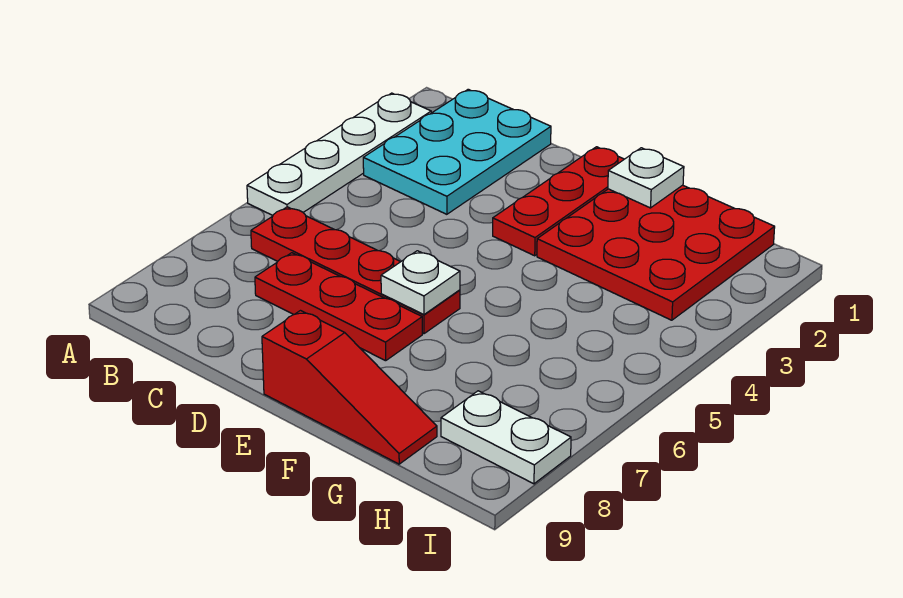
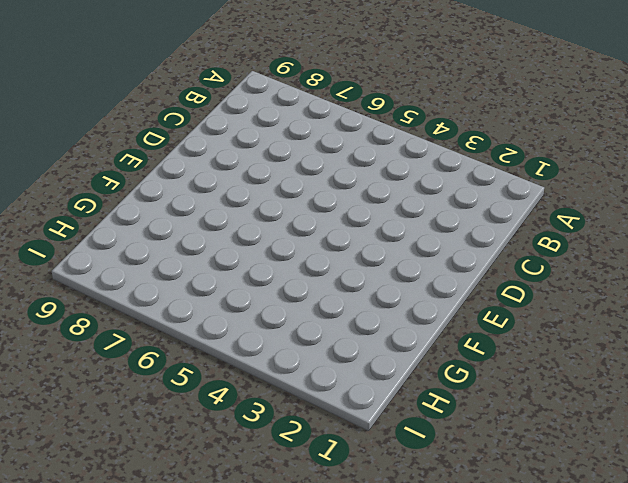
none -> white plate A2:A5 level 1
none -> cyan plate B1:C3 level 1

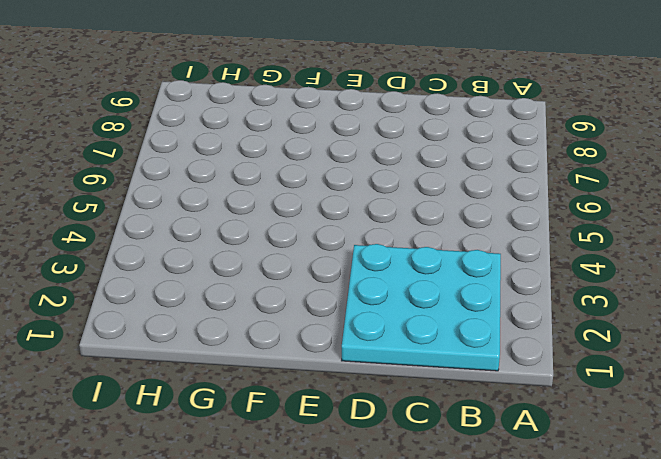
cyan plate B1:D3 level 1 -> cyan plate B1:C3 level 1
none -> white plate A2:A5 level 1
none -> red plate B6:E6 level 1

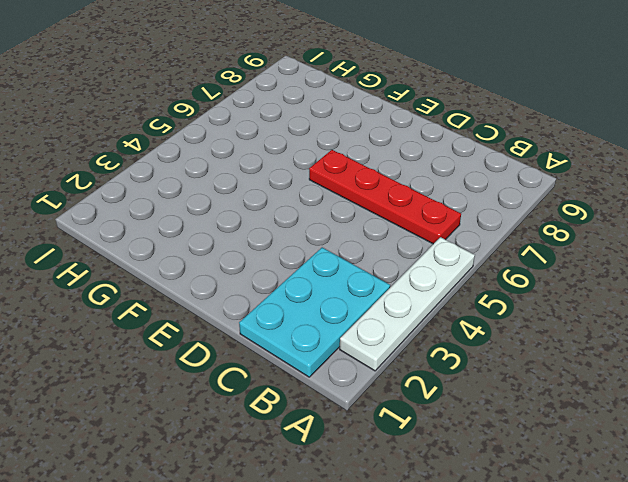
none -> red plate C7:E7 level 1
none -> red plate E1:E3 level 1

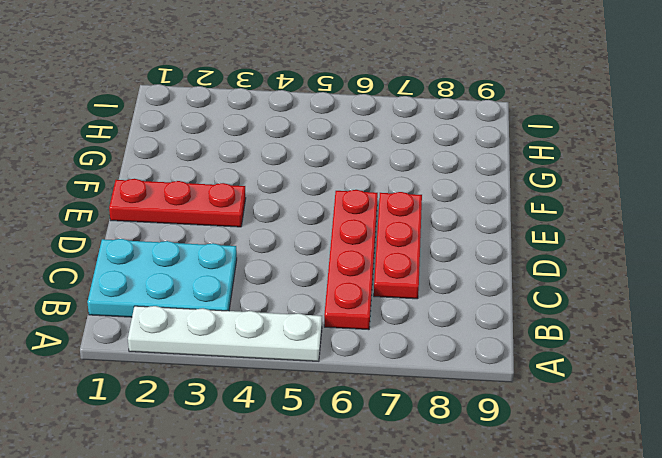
none -> red slope E9:G9 level 1 top E
none -> red plate F1:H3 level 1

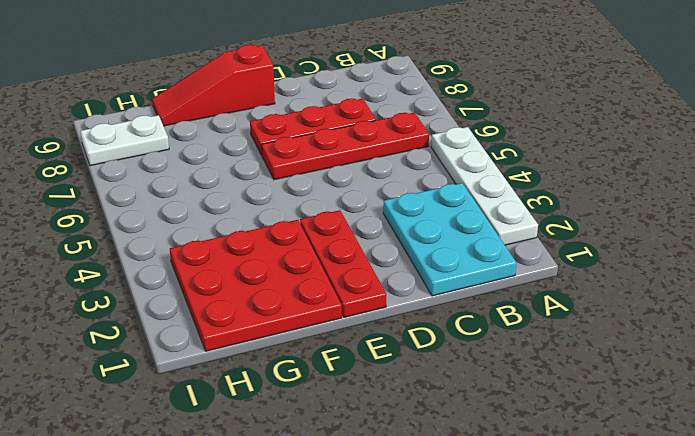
none -> white plate E6 level 2
none -> white plate F1 level 2

